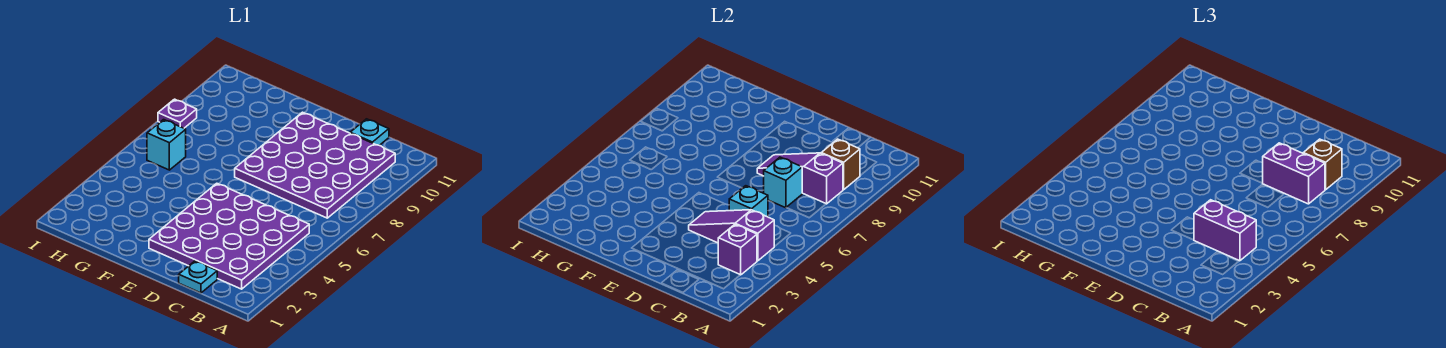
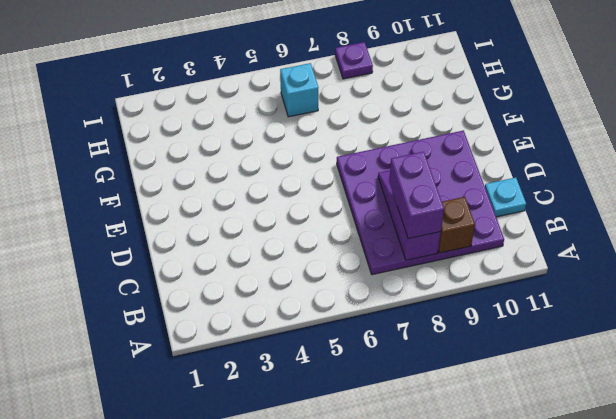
none -> purple plate B2:E5 level 1
none -> cyan plate C1 level 1
none -> purple brick B3 level 2

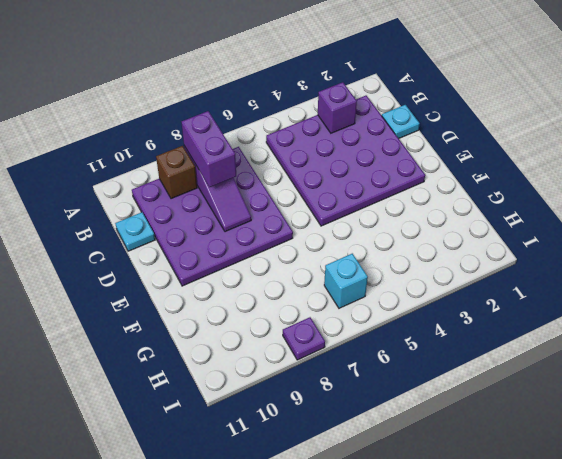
none -> purple slope B4:D4 level 2 top B
none -> cyan brick C5 level 2
none -> cyan brick C7 level 2

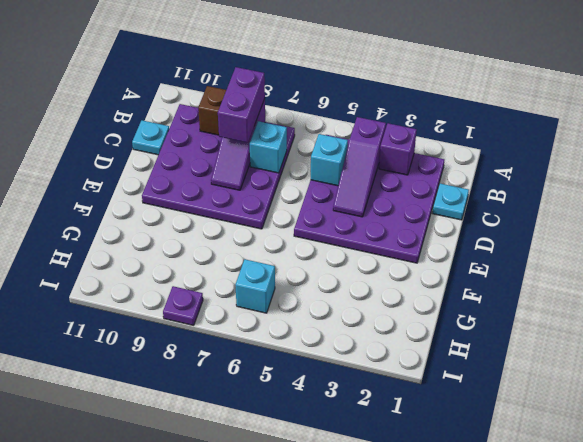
none -> purple brick B4:C4 level 3
none -> brown brick B9 level 3

